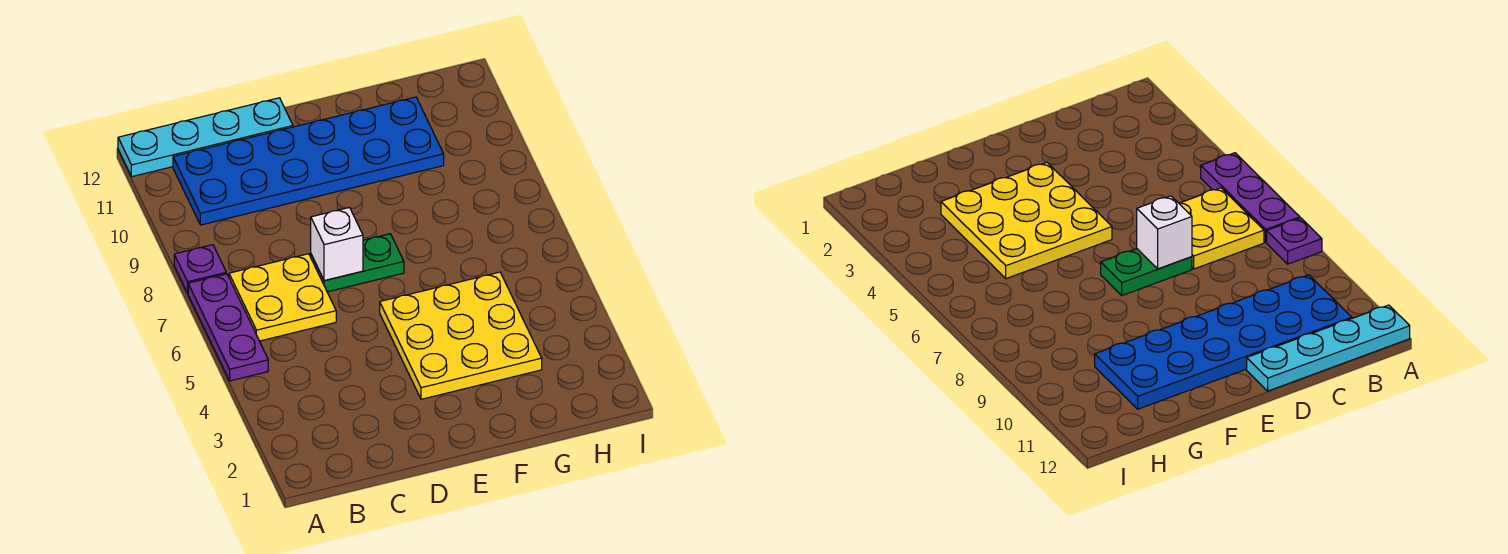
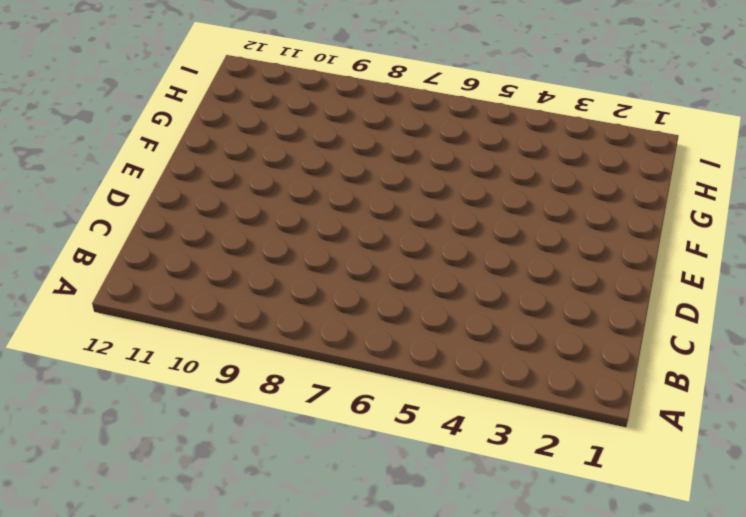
none -> purple plate A5:A7 level 1
none -> purple plate A8 level 1

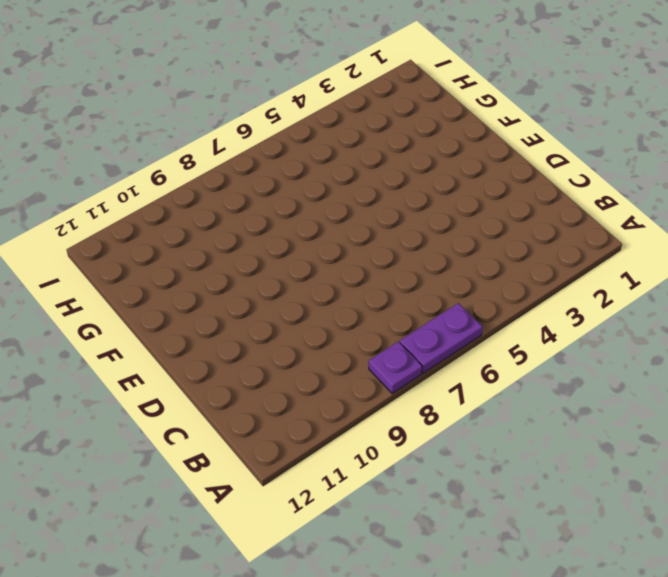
purple plate A6:A7 level 1 -> purple plate A5:A7 level 1
none -> cyan plate A12:D12 level 1
none -> yellow plate B6:C7 level 1

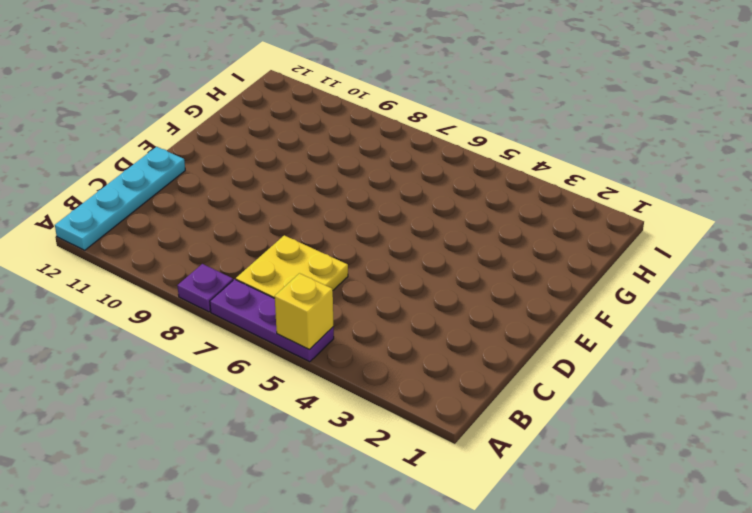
yellow brick A5 level 2 -> none
none -> blue plate B10:G11 level 1
none -> green plate D7:E7 level 1

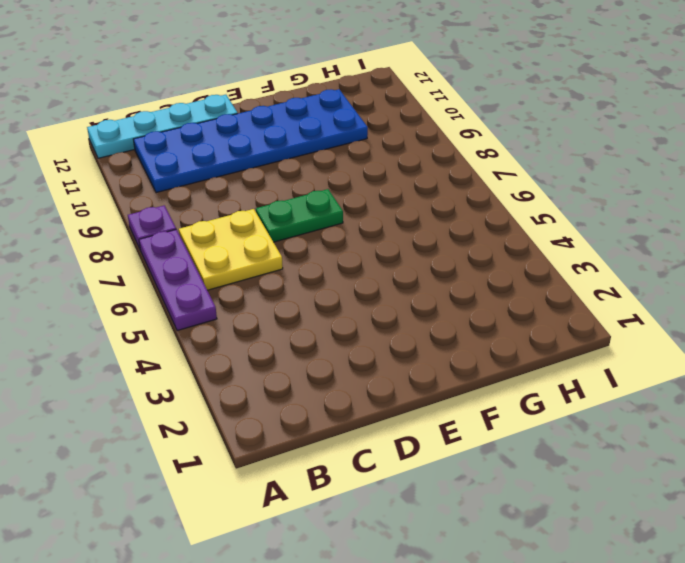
none -> yellow plate E3:G5 level 1
none -> white brick D7 level 2

